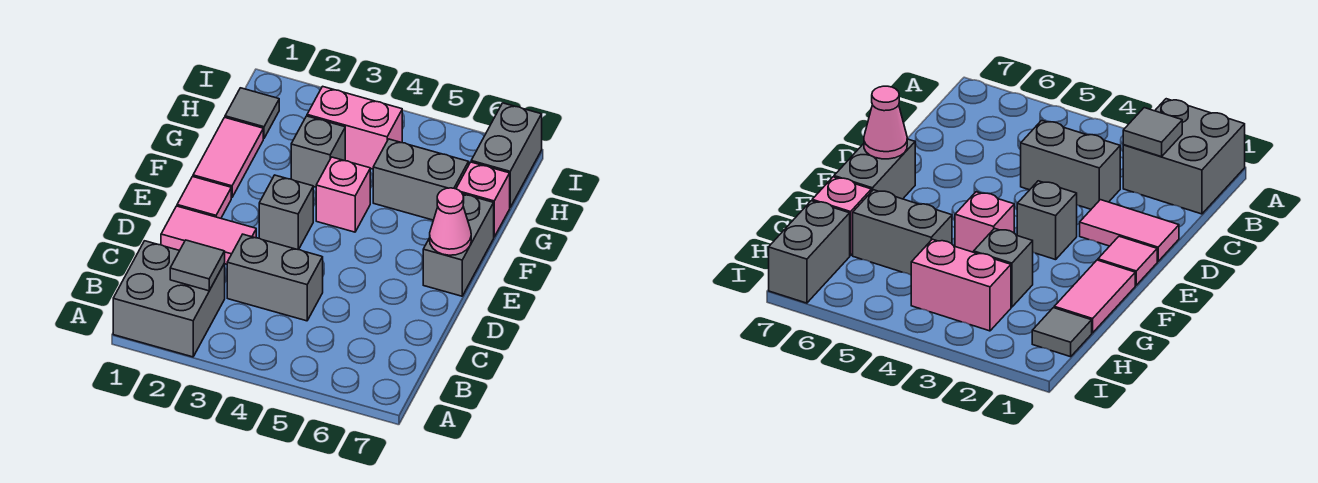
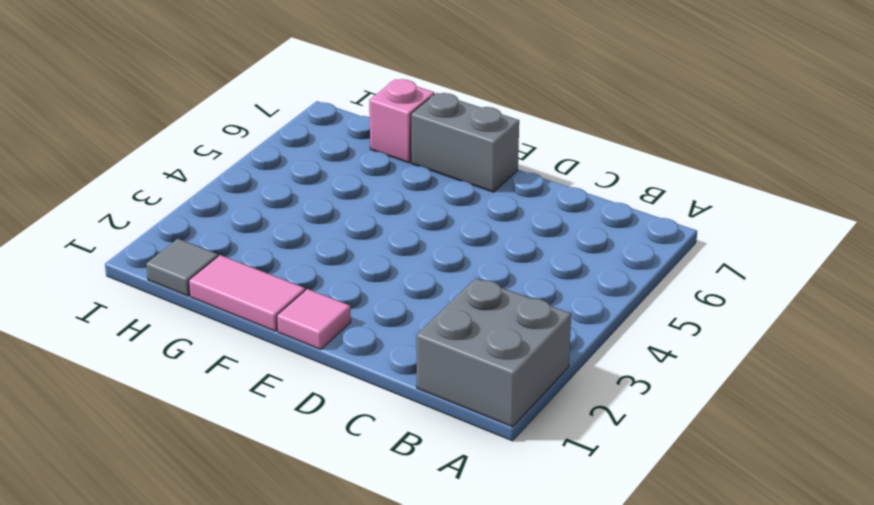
none -> grey brick C3:C4 level 1
none -> pink tile D1:D2 level 1
none -> grey brick E3 level 1

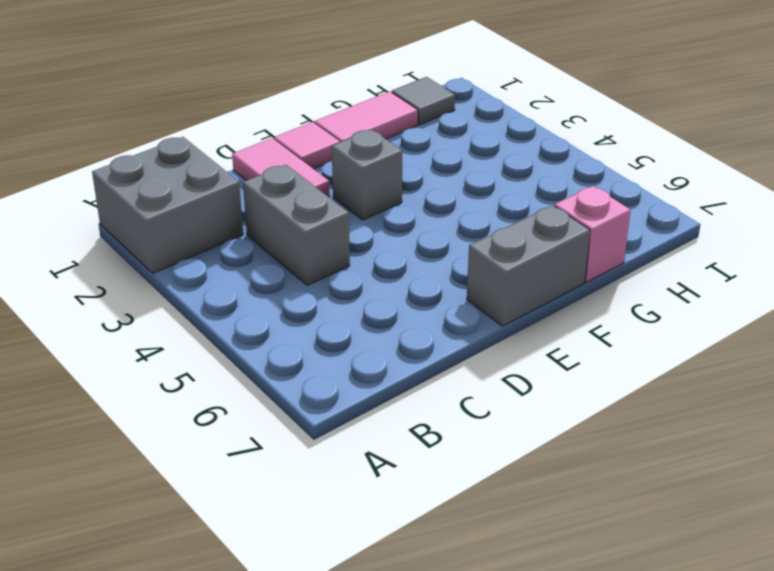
none -> pink brick F4 level 1
none -> grey brick G3 level 1
none -> grey brick G5:G6 level 1

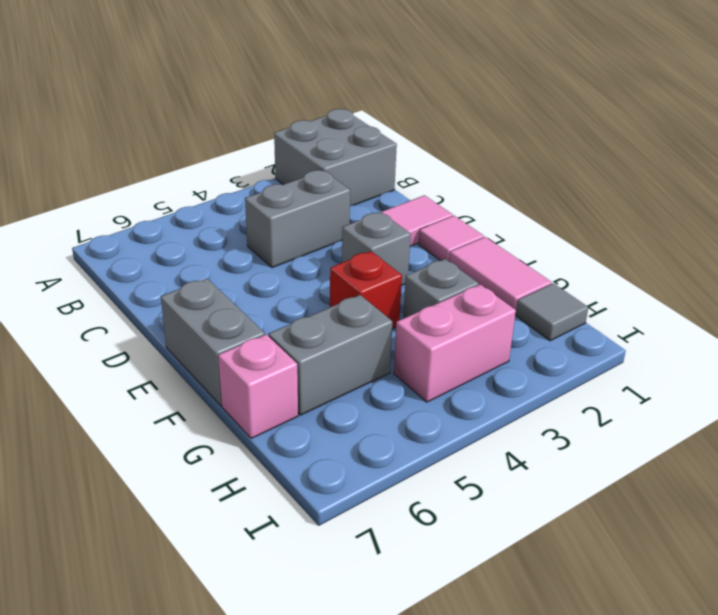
red brick F4 level 1 -> pink brick F4 level 1
none -> grey brick H7:I7 level 1
none -> grey tile B2 level 2
none -> pink cone E7 level 2

